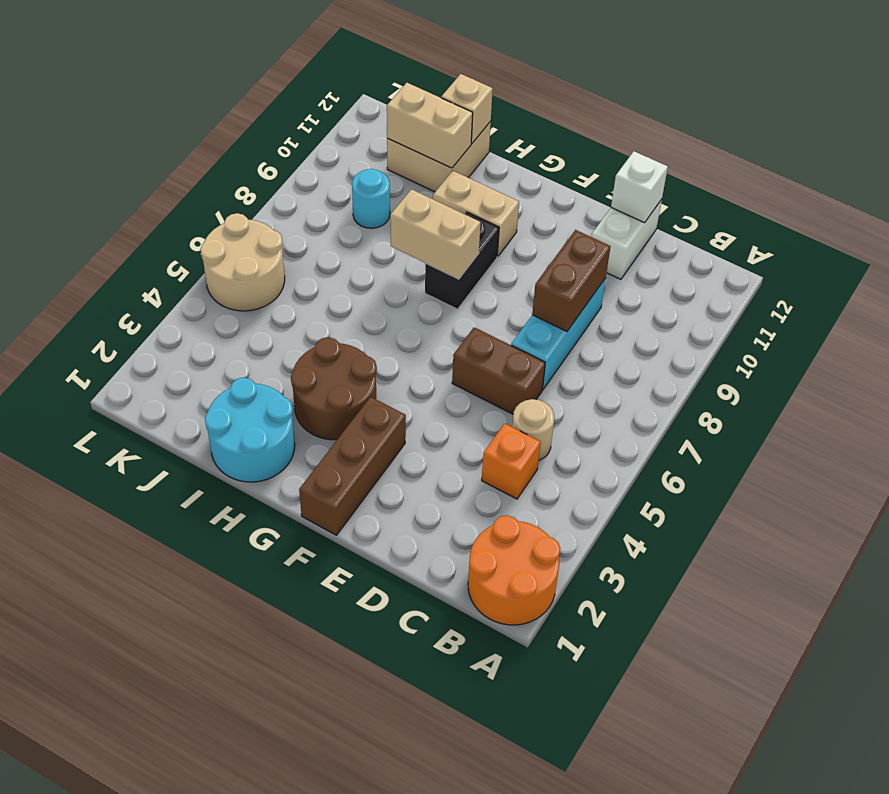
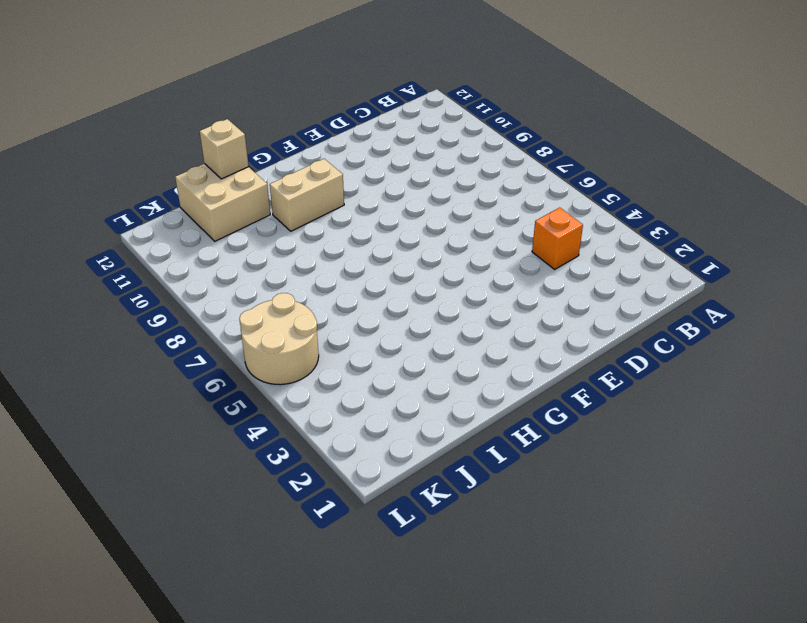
none -> orange round brick A1:B2 level 1
none -> tan round brick C5 level 1
none -> brown brick D6:E6 level 1

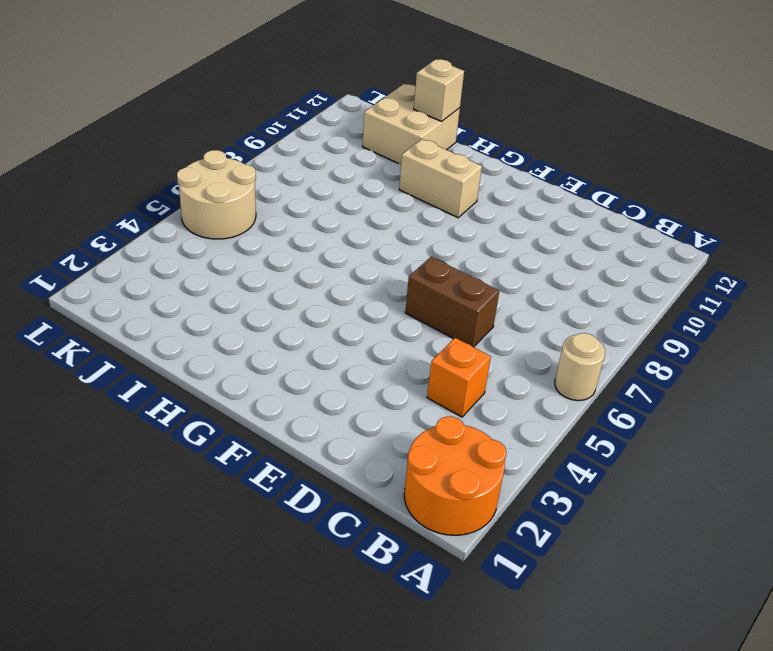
tan round brick A6 level 1 -> tan round brick C5 level 1
none -> cyan brick D7:D9 level 1
none -> white brick D11:D12 level 1
none -> brown brick F1:F3 level 1

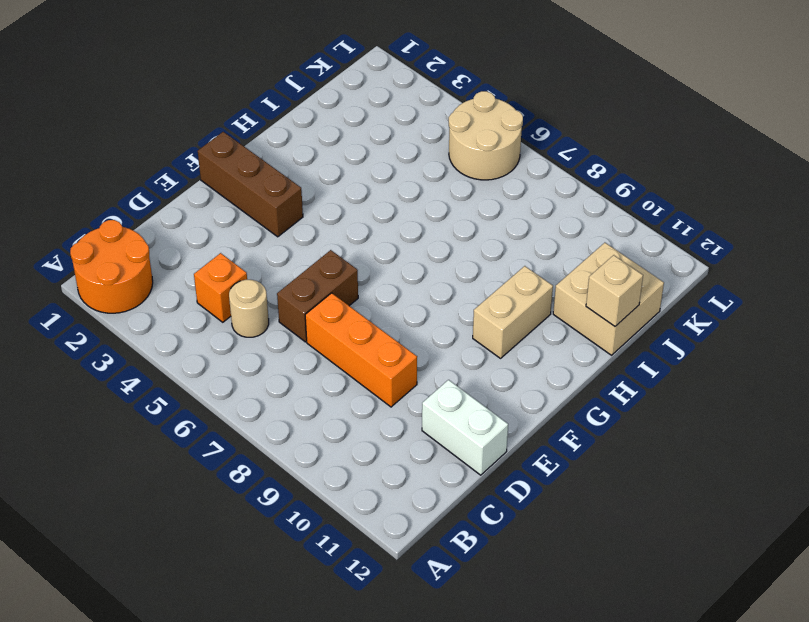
orange brick D7:D9 level 1 -> cyan brick D7:D9 level 1
none -> brown round brick G3:H4 level 1
none -> black brick G8:G9 level 1
none -> cyan round brick H1:I2 level 1

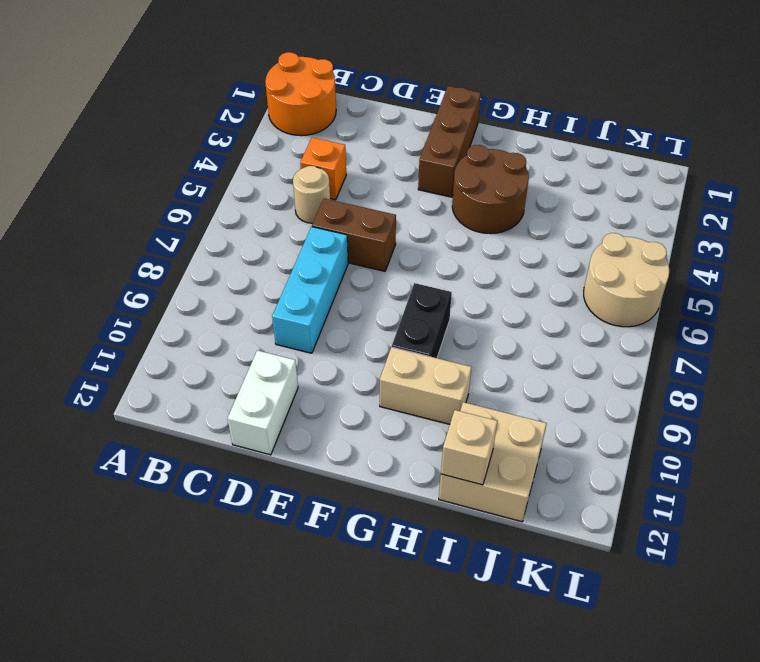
none -> cyan round brick H1:I2 level 1
none -> cyan round brick J9 level 1
none -> brown brick D8:D9 level 2

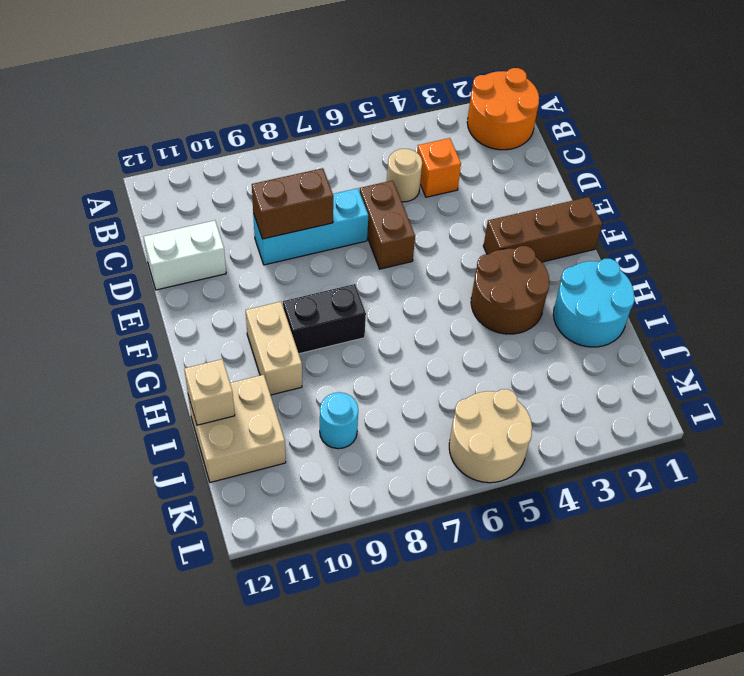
none -> white brick D12 level 2
none -> tan brick G8:H8 level 2
none -> tan brick I11:J11 level 2

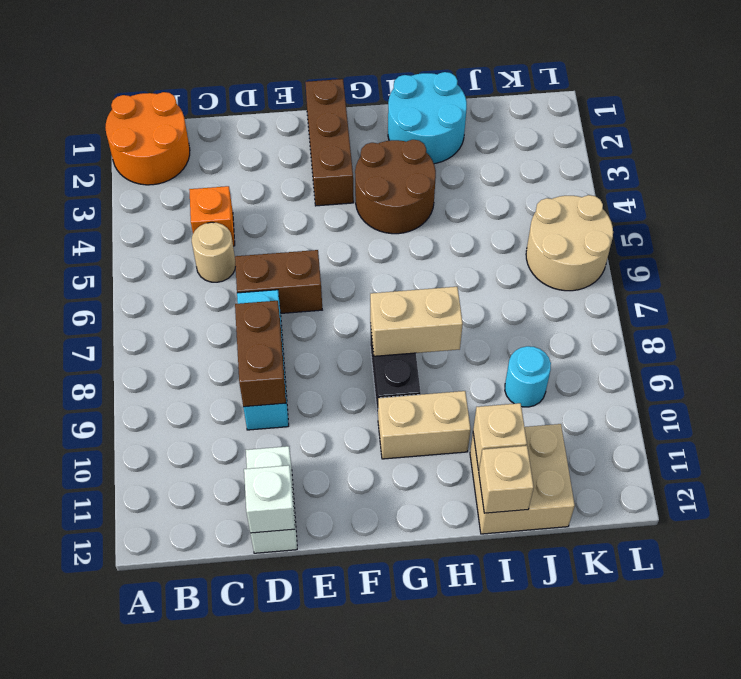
tan brick I11 level 2 -> tan brick I11:J11 level 2

